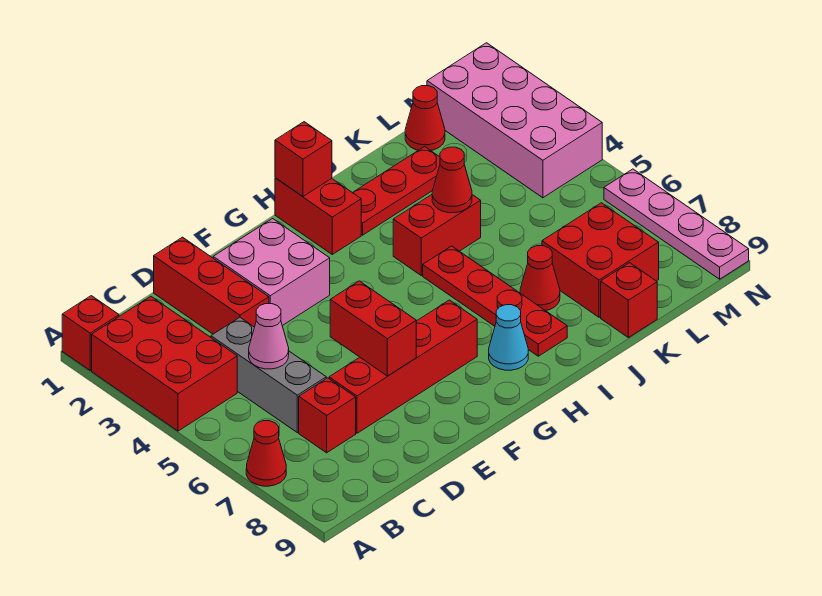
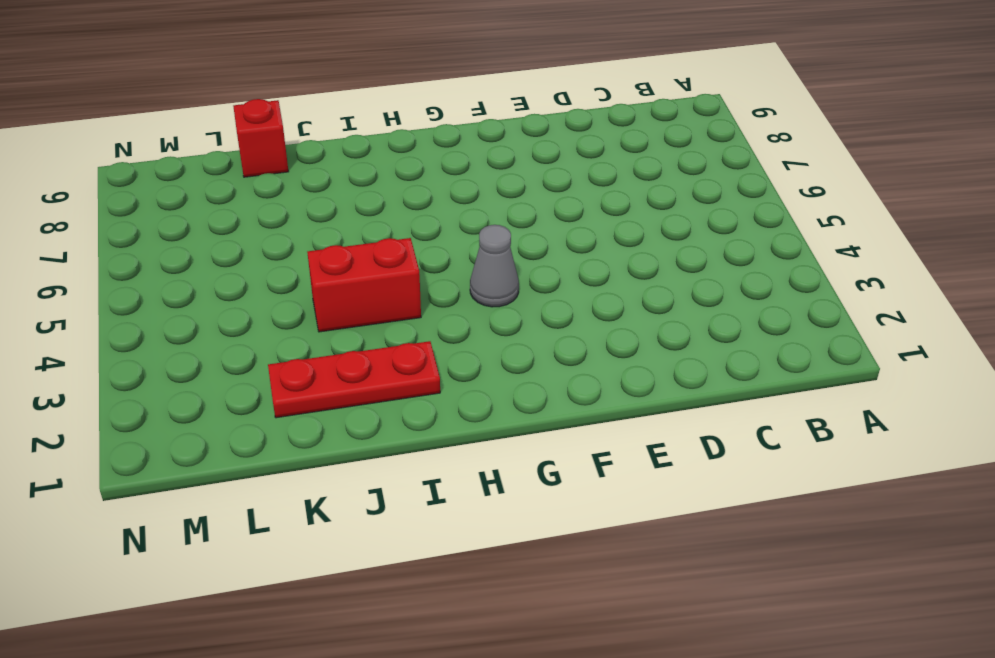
grey cone G4 level 1 -> none
none -> red brick A1 level 1
none -> red brick A2:B4 level 1
none -> red cone A7 level 1

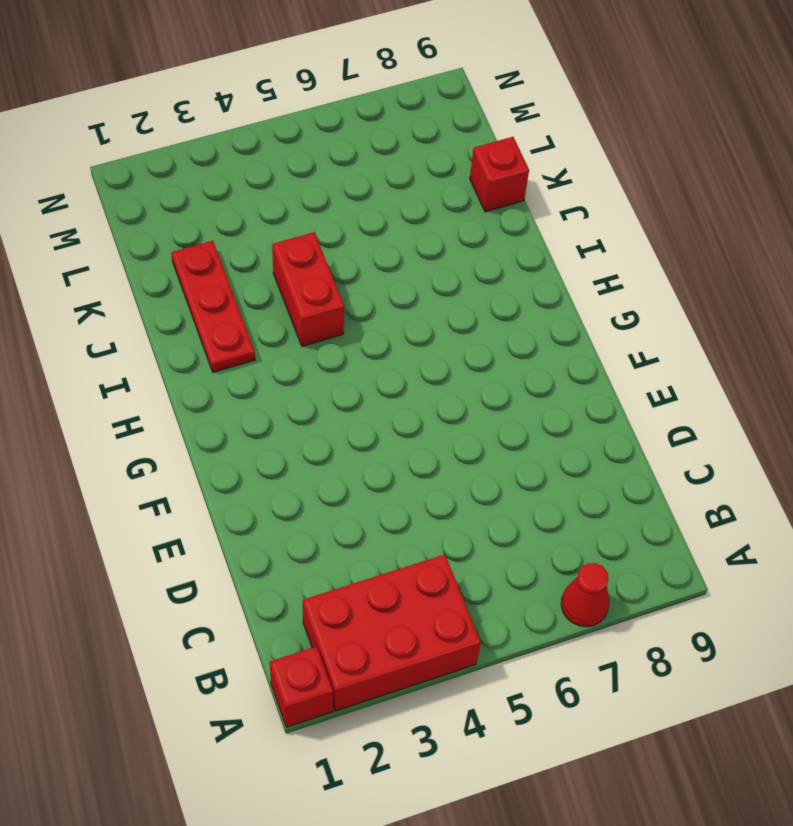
none -> grey brick C4:C6 level 1
none -> red brick C7 level 1
none -> red brick D1:D3 level 1

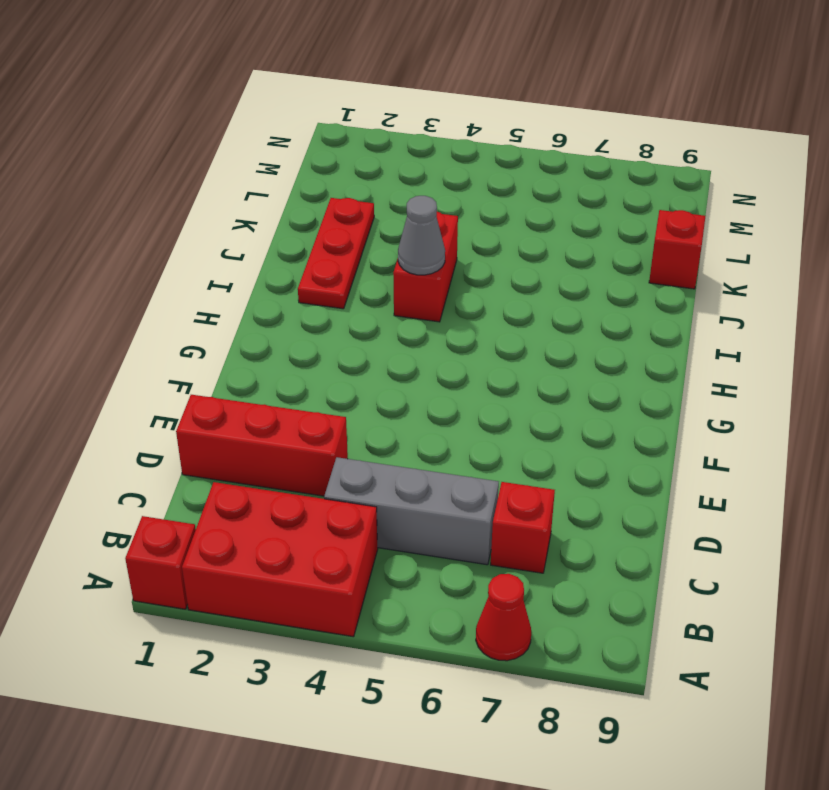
grey cone I4 level 2 -> none
none -> red brick D7:G7 level 1
none -> pink brick E2:F3 level 1
none -> red brick H1:H2 level 1

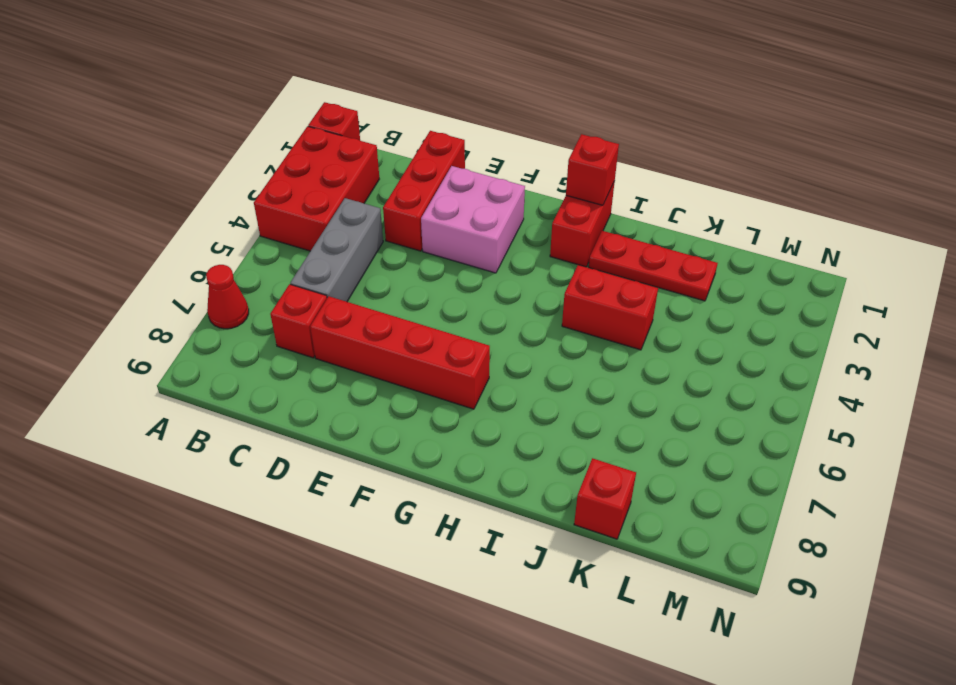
none -> cyan cone H8 level 1
none -> red plate I5:I8 level 1
none -> red cone J7 level 1

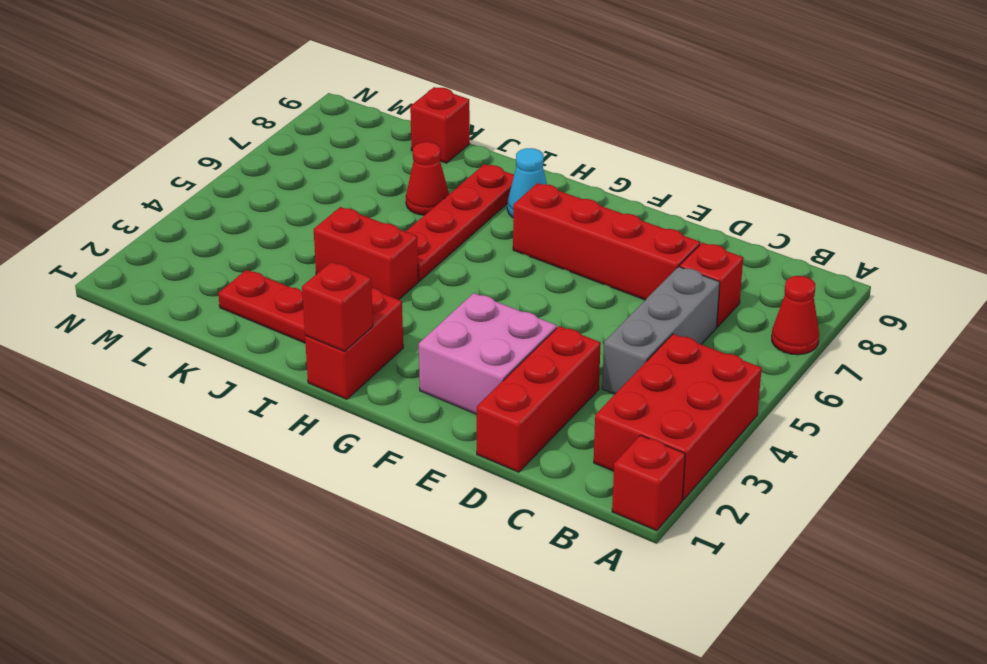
none -> red brick K7:L8 level 1
none -> red cone L1 level 1
none -> pink brick M1:N4 level 1

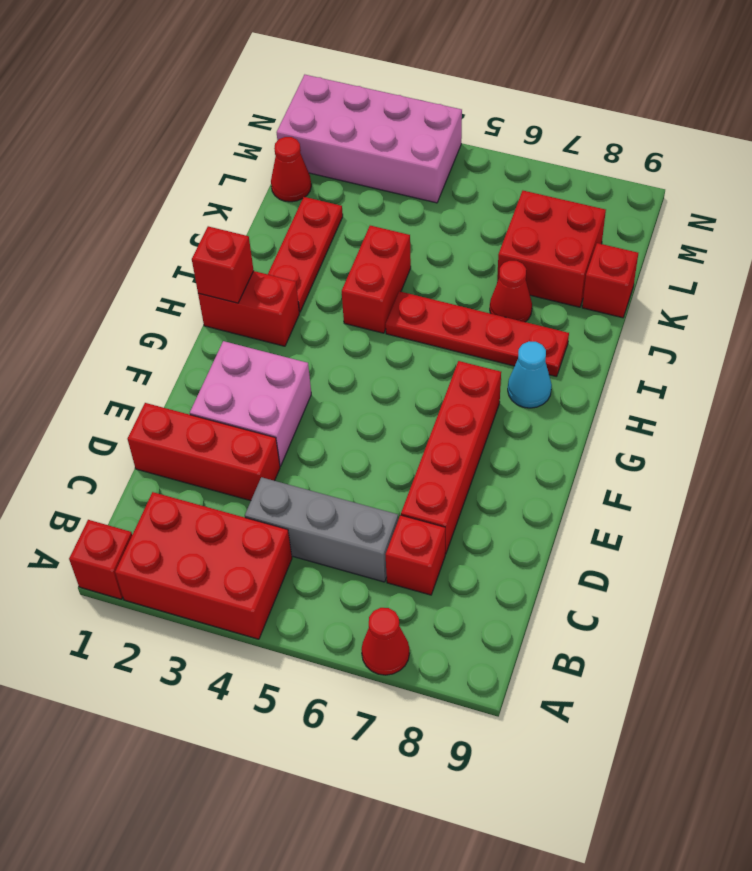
none -> pink plate N6:N9 level 1
none -> pink cone C5 level 2
none -> red brick E6:E7 level 2

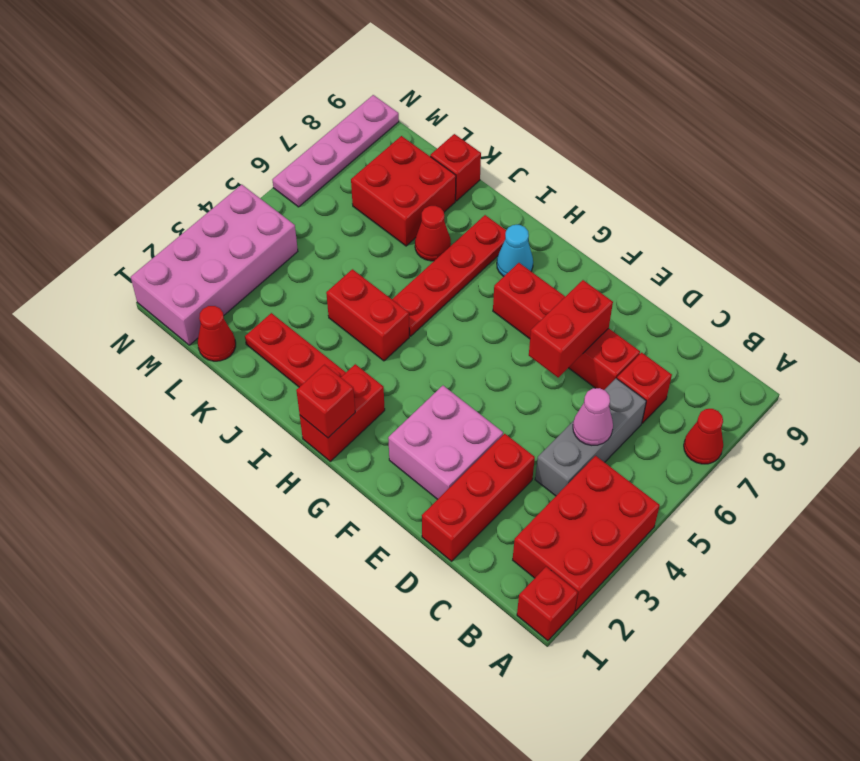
none -> red cone J4 level 2

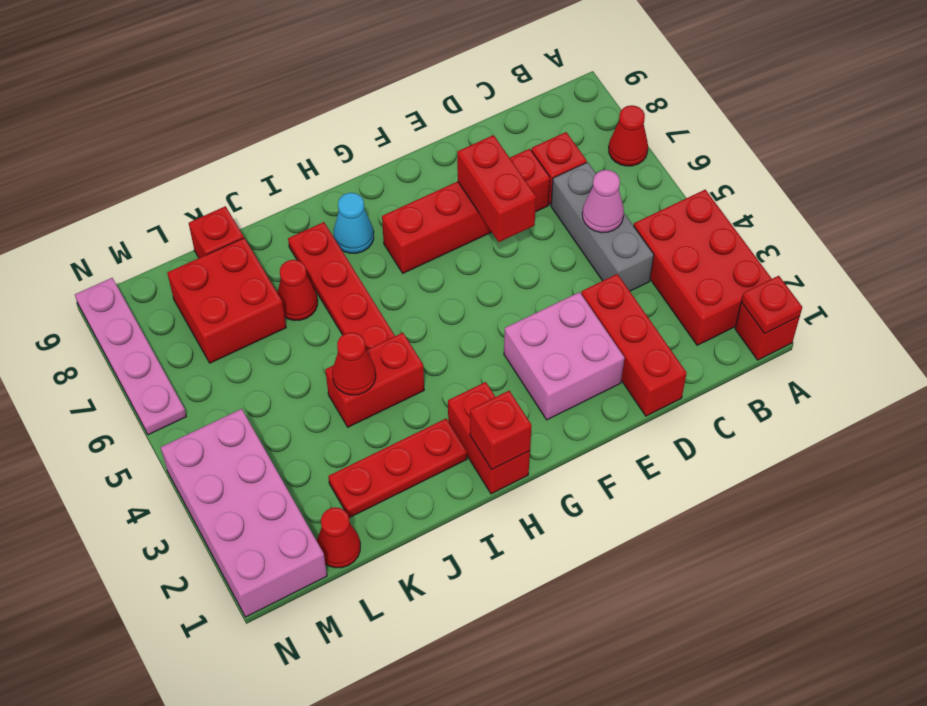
red plate A1 level 2 -> none

